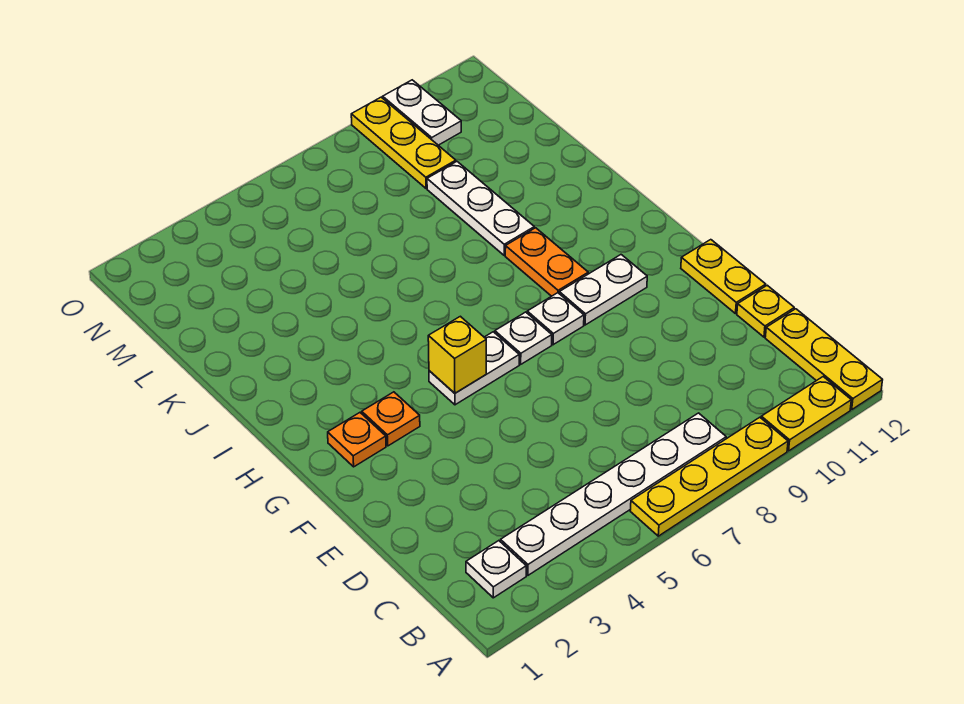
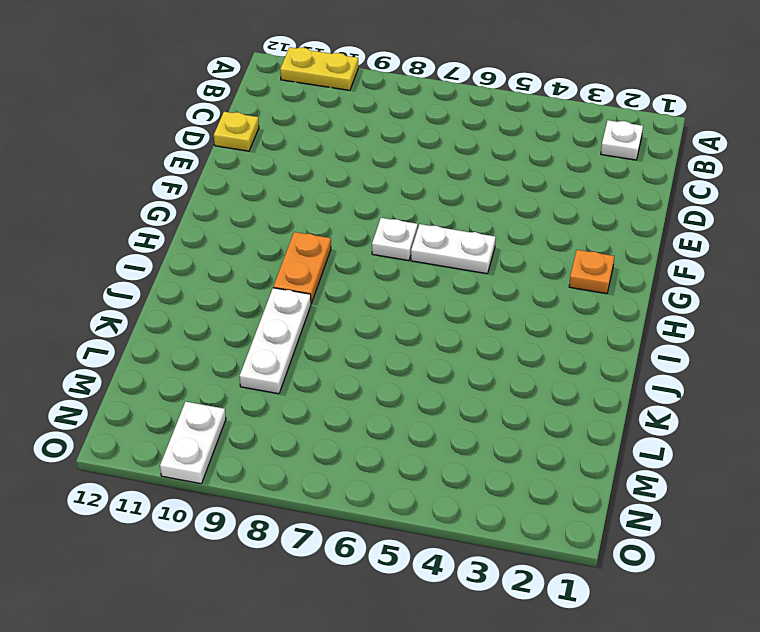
none -> yellow plate A6:A9 level 1
none -> yellow plate A12:C12 level 1
none -> white plate B3:B8 level 1

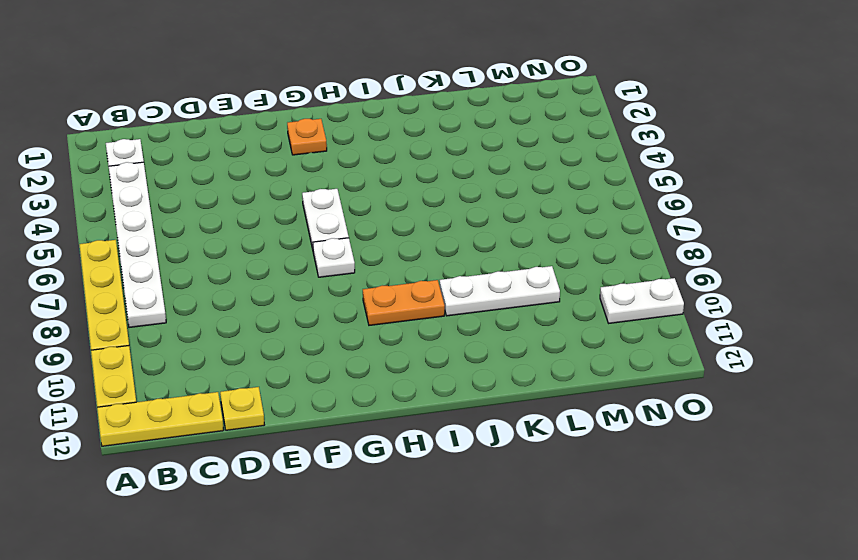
none -> yellow plate E12:F12 level 1
none -> orange plate G3 level 1
none -> white plate G8 level 1

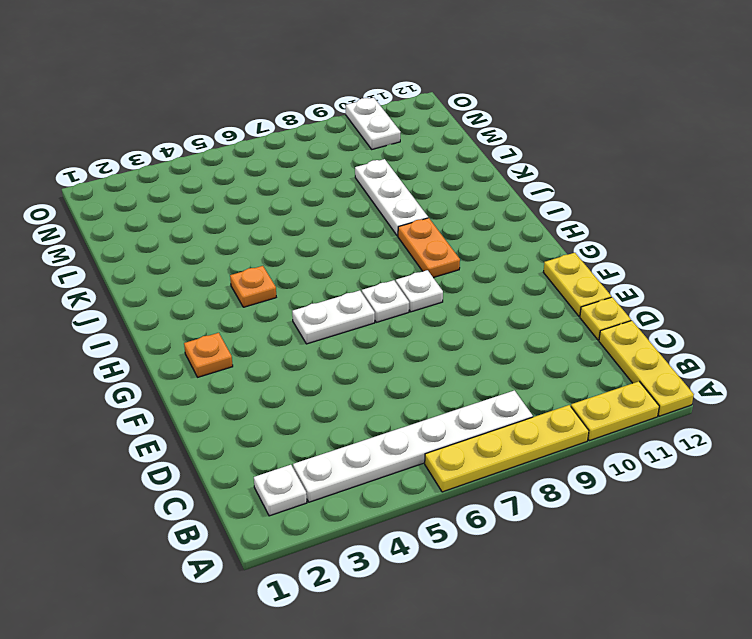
orange plate I4 level 1 -> orange plate G3 level 1
none -> white plate G9:G10 level 1
none -> yellow plate M9:O9 level 1
none -> yellow brick G5 level 2

